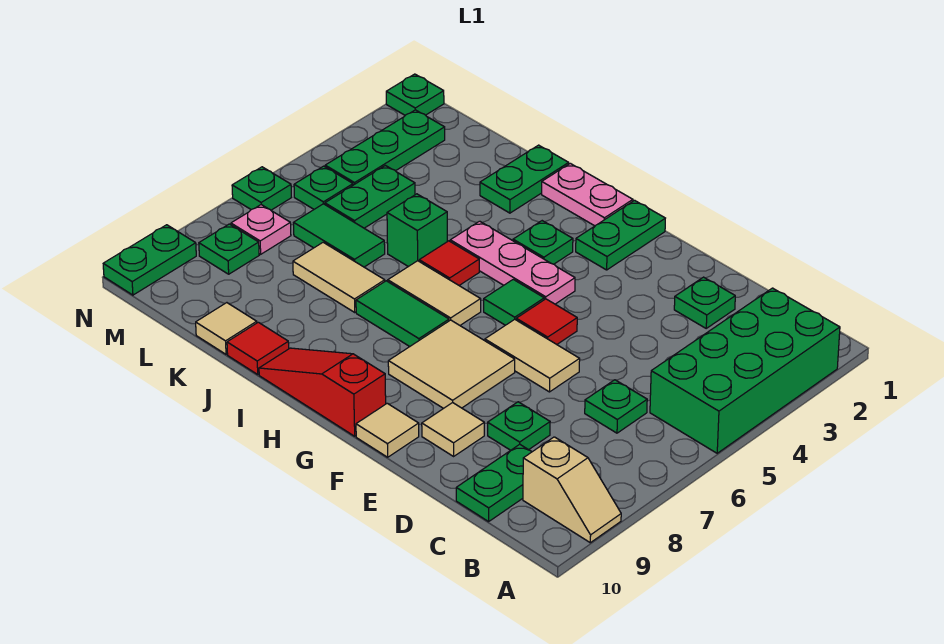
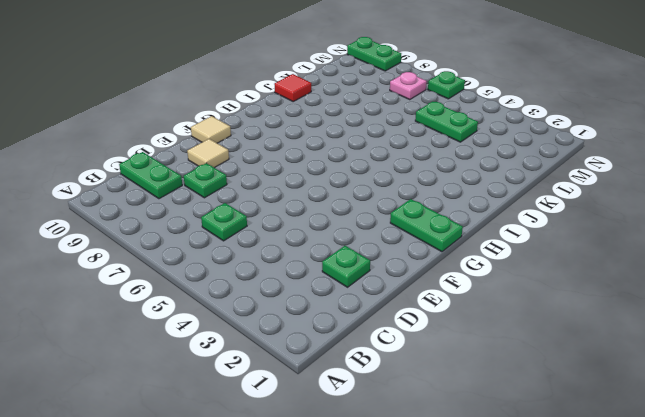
none -> green brick A2:B5 level 1
none -> tan slope A9:B9 level 1 top B
none -> tan tile E6:F6 level 1
none -> red tile F5 level 1

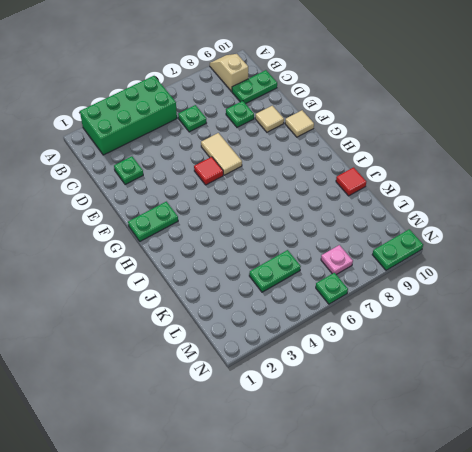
none -> tan tile F7:G8 level 1
none -> pink plate G4:I4 level 1
none -> green tile G5 level 1
none -> red slope G10:I10 level 1 top G

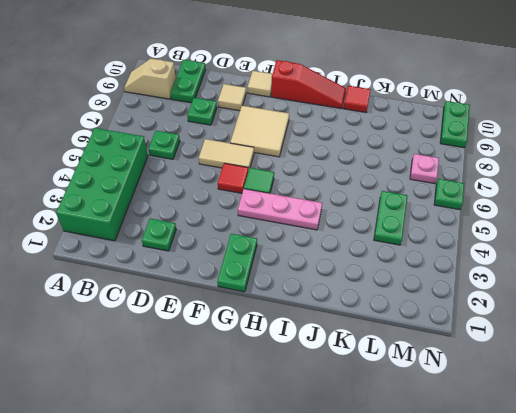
none -> pink plate H1:I1 level 1
none -> green plate H3 level 1
none -> tan tile H6:I6 level 1
none -> green tile H7:I7 level 1

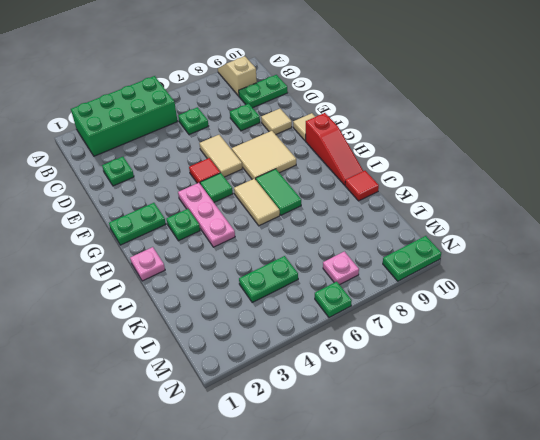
pink plate I1 level 1 -> pink plate H1:I1 level 1
none -> red tile I5 level 1
none -> green plate J1:J2 level 1
none -> green brick J5 level 1
none -> tan tile J7:K7 level 1

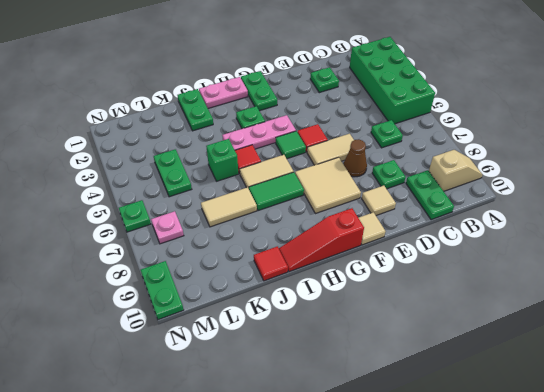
brown cone E7 level 1 -> none
none -> green tile K6:L6 level 1
none -> tan tile K10 level 1
none -> green plate M2:M4 level 1
none -> green plate M5 level 1

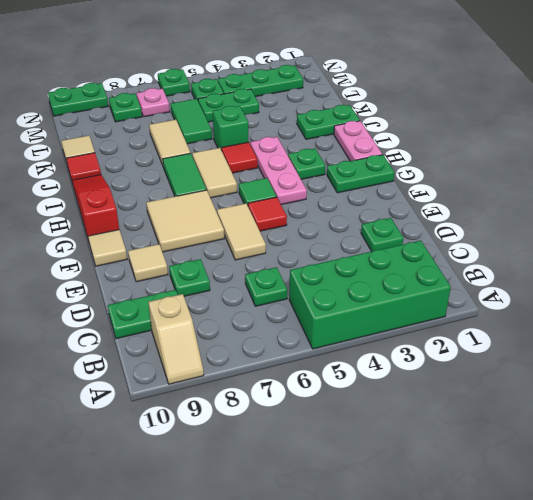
none -> green plate N1 level 1

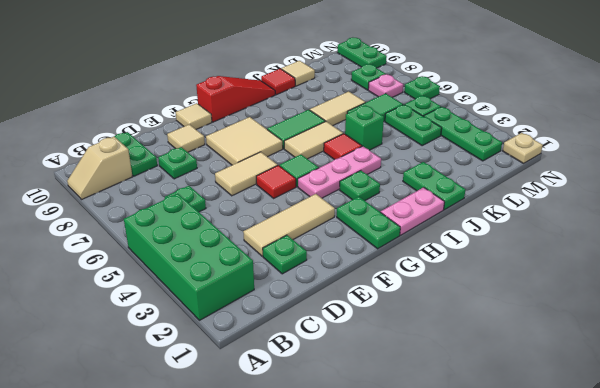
tan tile D3:F3 level 1 -> none
tan plate N1 level 1 -> green plate N1 level 1

